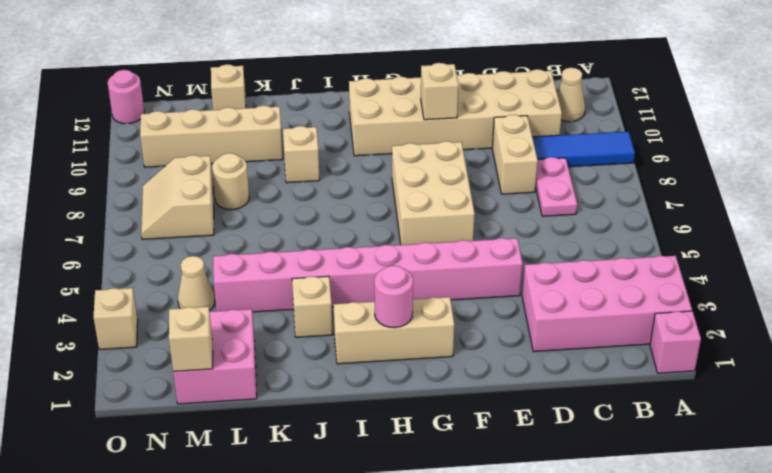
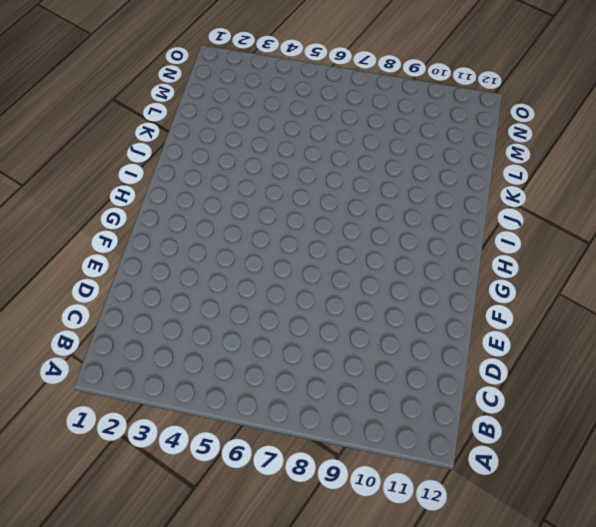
none -> pink brick A1 level 1
none -> pink brick A2:D3 level 1
none -> blue tile A9:C9 level 1

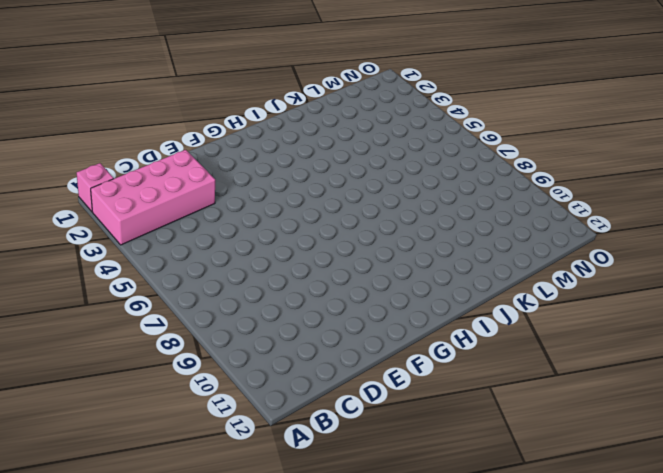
none -> blue tile A9:C9 level 1
none -> tan cone B11 level 1
none -> pink plate C7:C8 level 1

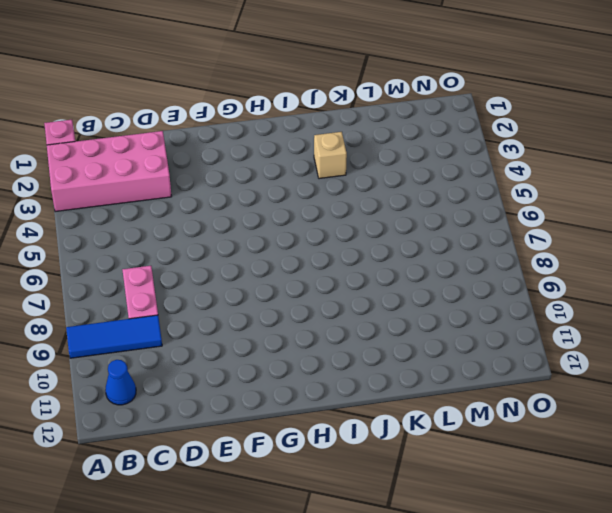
blue cone B11 level 1 -> tan cone B11 level 1
none -> tan brick C10:H11 level 1
none -> tan brick D8:D9 level 1
none -> pink brick E4:L4 level 1

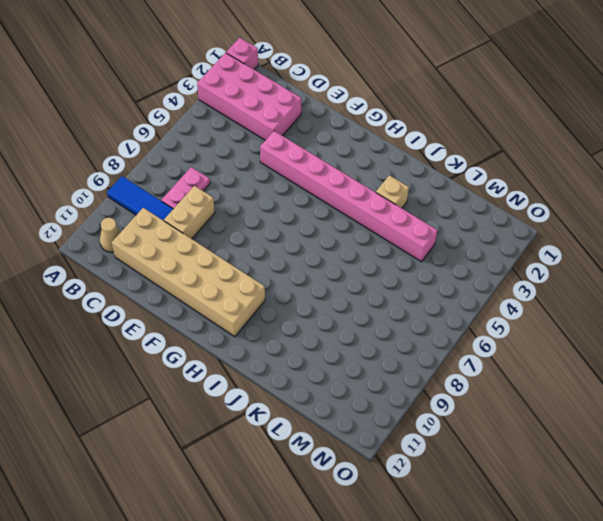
none -> tan brick F6:G8 level 1
none -> tan brick G2:I2 level 1
none -> tan brick J9 level 1

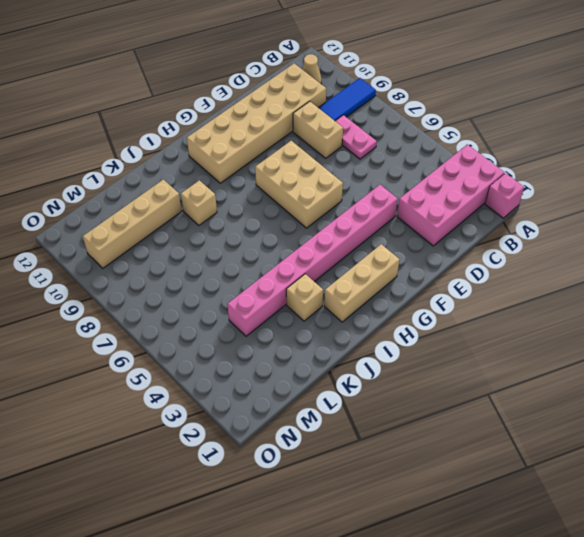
none -> pink brick L1:M2 level 1
none -> tan round brick L8 level 1
none -> tan brick L12 level 1

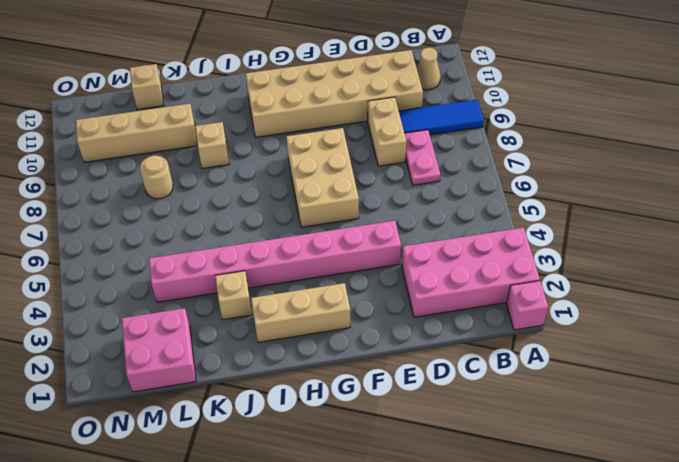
none -> tan cone M4 level 1
none -> tan slope M7:N8 level 1 top M
none -> tan brick O3 level 1

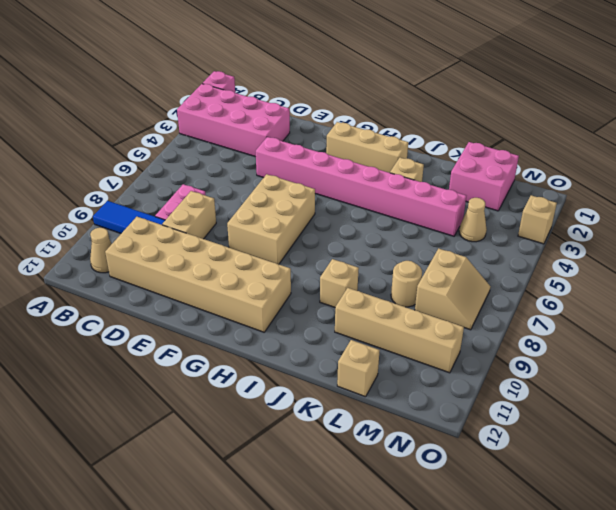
none -> pink round brick O12 level 1
none -> tan brick F10 level 2
none -> pink round brick H2 level 2

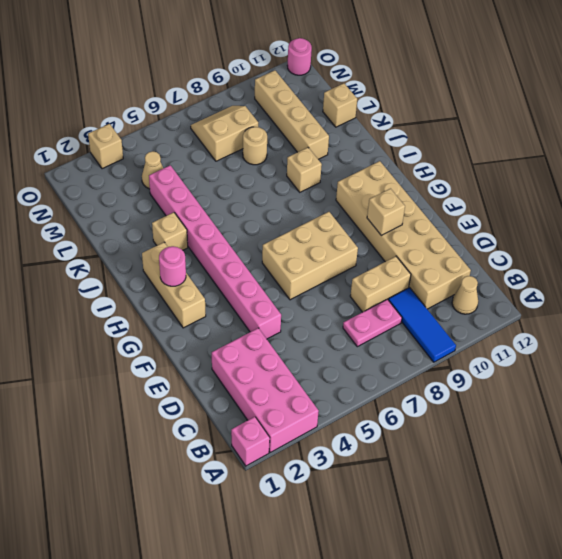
none -> pink brick L1:M2 level 1
none -> tan brick M1 level 2

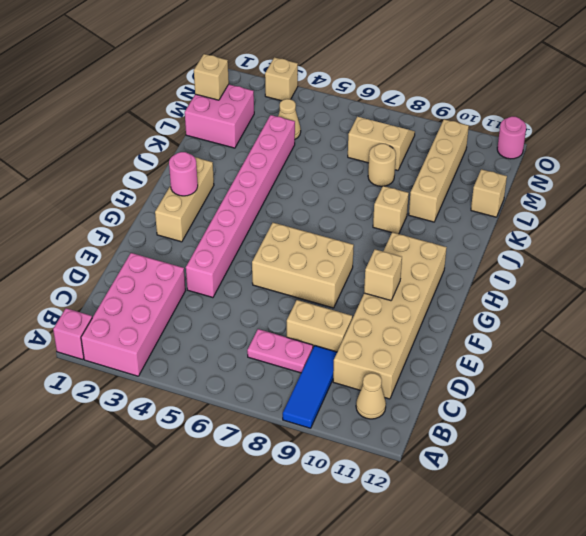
none -> tan brick J3 level 1

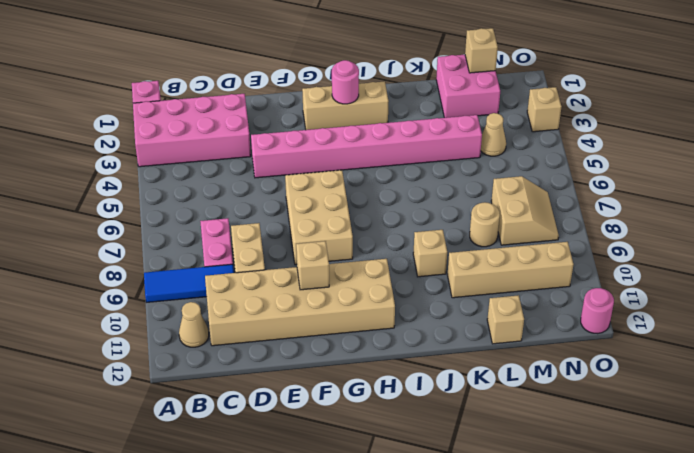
none -> tan brick J3 level 1

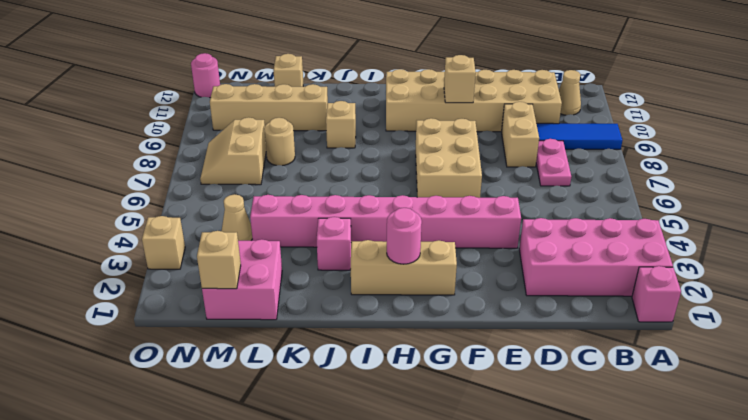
pink brick J3 level 1 -> tan brick J3 level 1

